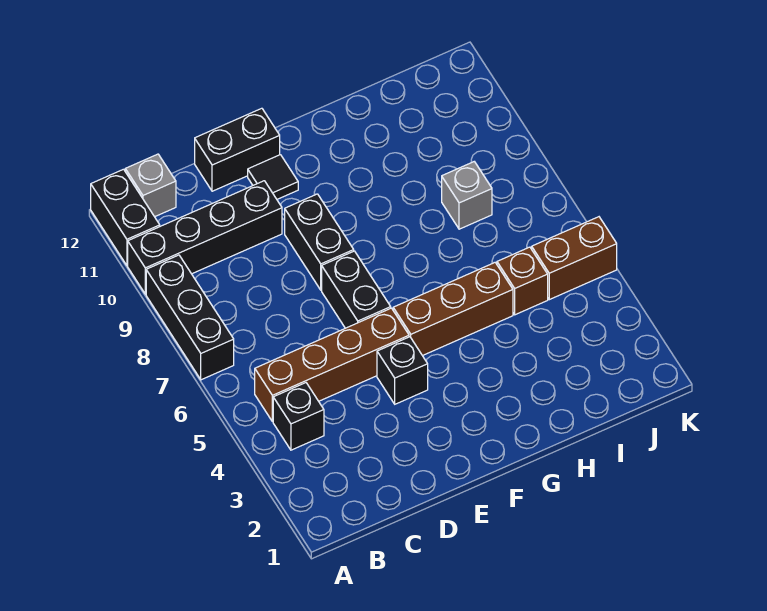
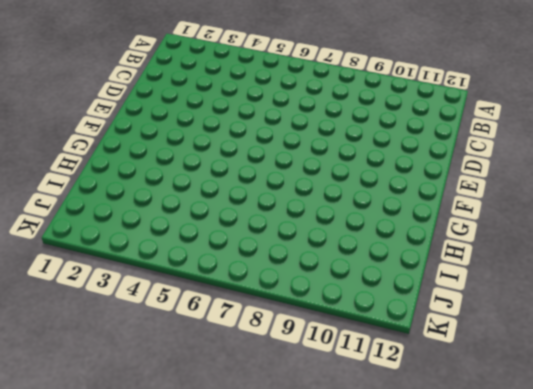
none -> black brick A7:A9 level 1
none -> black brick A10:D10 level 1
none -> black brick A11:A12 level 1

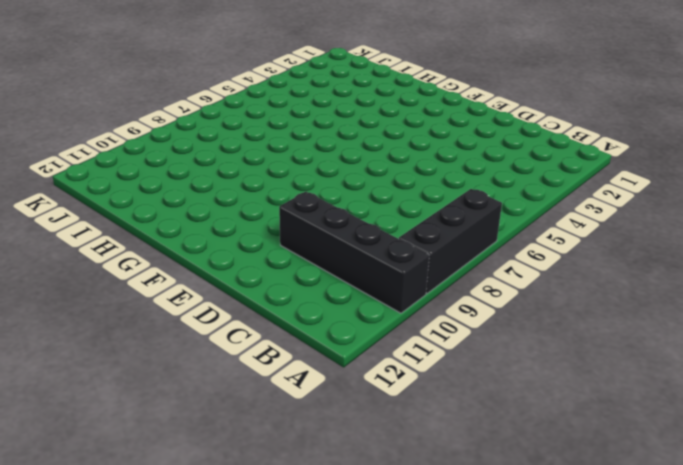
none -> black brick A11:A12 level 1
none -> black brick B4 level 1
none -> brown brick B5:E5 level 1

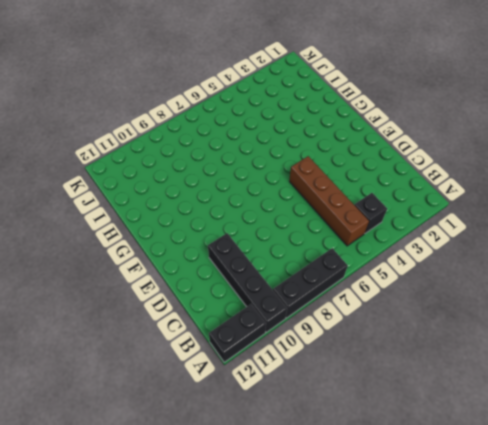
none -> grey brick B12 level 1
none -> black brick D12:E12 level 1
none -> black brick E4 level 1

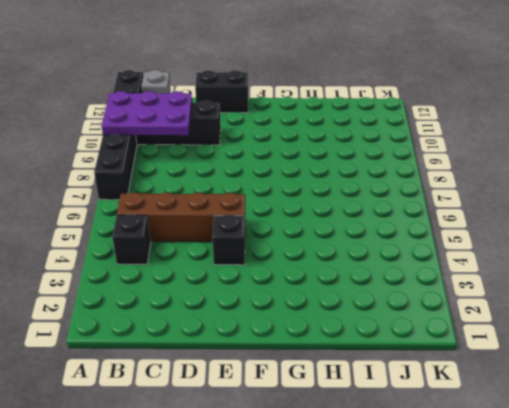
purple plate A9:C10 level 2 -> none
none -> black brick E6:E7 level 1
none -> black brick E8:E9 level 1
none -> black tile E11 level 1

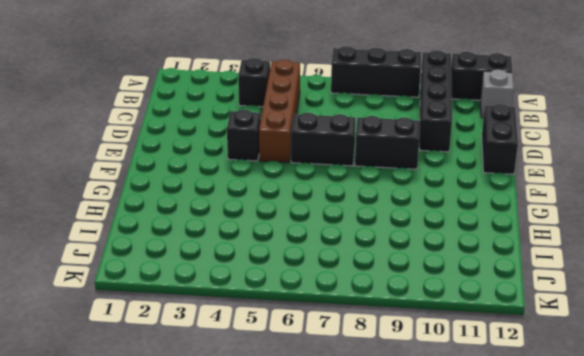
none -> black tile E11 level 1
none -> brown brick F5:H5 level 1
none -> brown brick I5 level 1

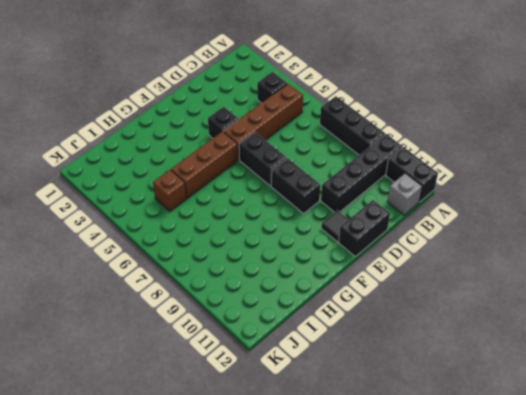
none -> grey brick I8 level 1
none -> brown brick J5:K5 level 1

